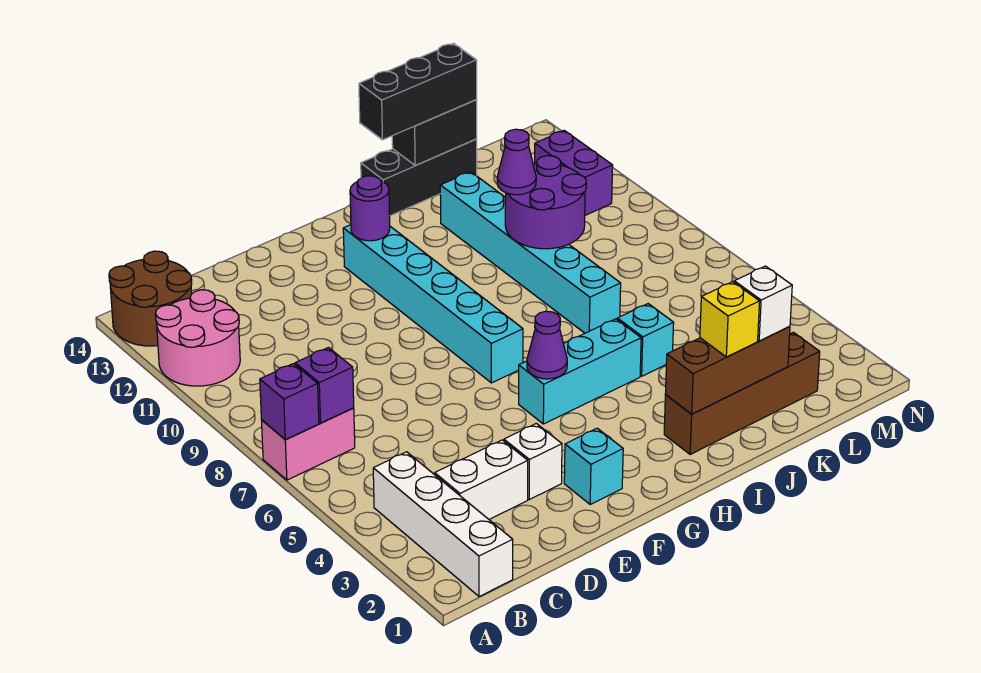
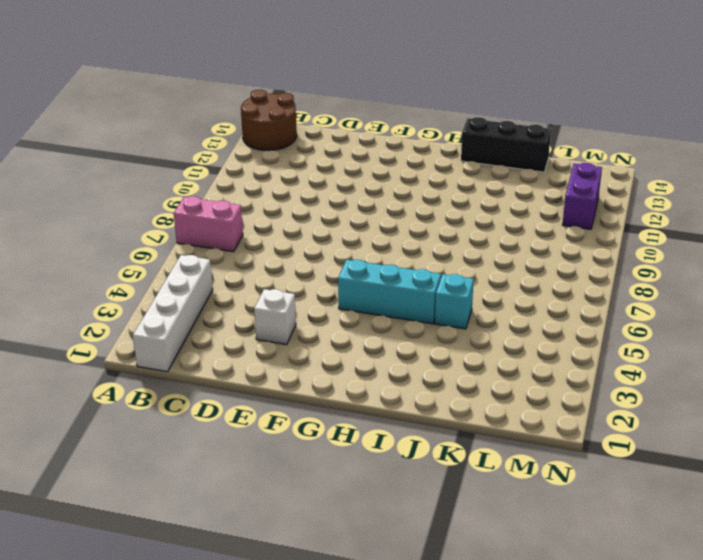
none -> pink round brick A11:B12 level 1
none -> white brick C3:D3 level 1
none -> cyan brick F2 level 1

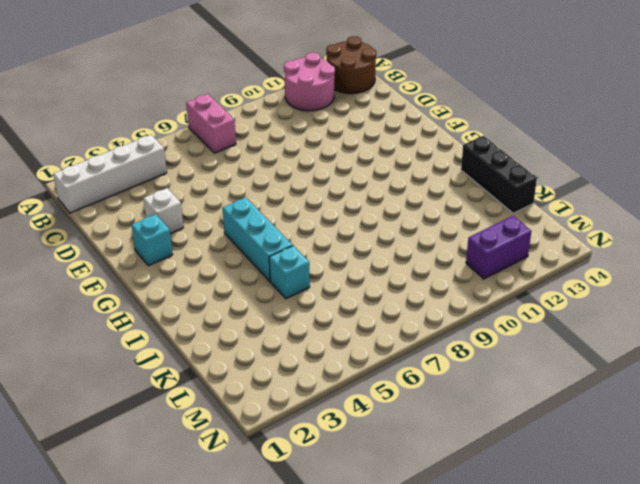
none -> white brick C3:D3 level 1
none -> cyan brick G7:G12 level 1
none -> brown brick I2:L2 level 1

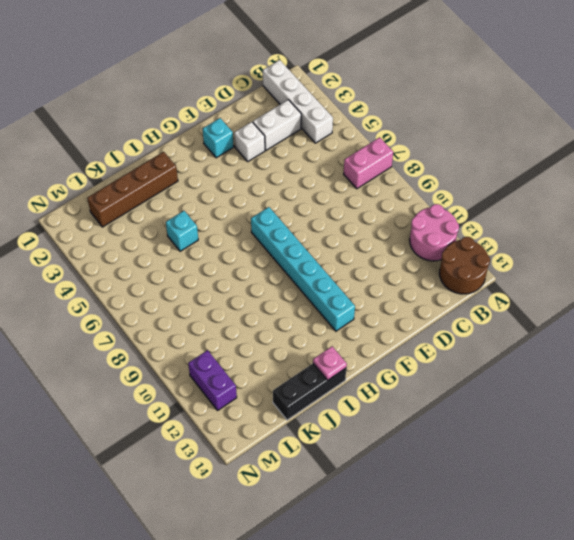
pink plate I14 level 2 -> none
none -> cyan brick G5:I5 level 1
none -> cyan brick J7:J12 level 1
none -> purple brick A7 level 2

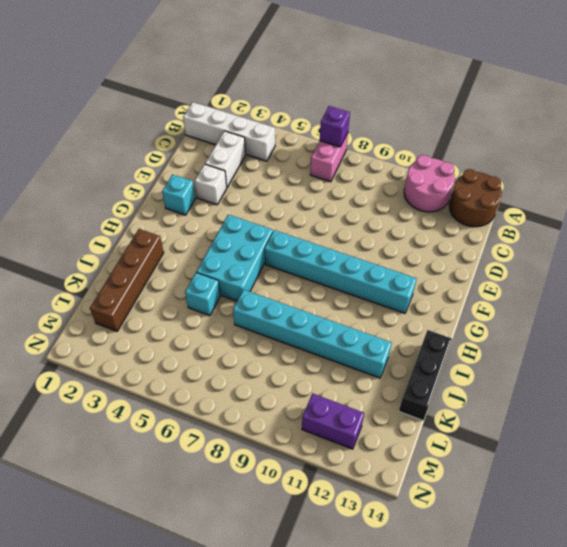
cyan brick G5:I6 level 1 -> cyan brick G5:I5 level 1
none -> purple brick B7 level 2
none -> purple cone G5 level 2
none -> purple round brick G12 level 2

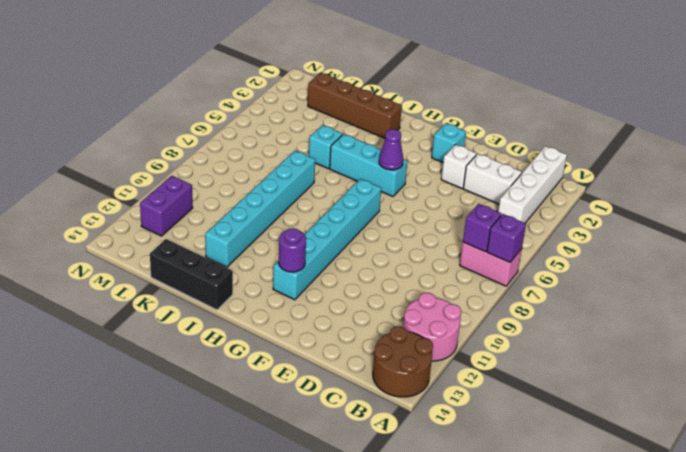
none -> brown brick I2:K2 level 2
none -> purple round brick J9:K10 level 2
none -> black brick J14:K14 level 2

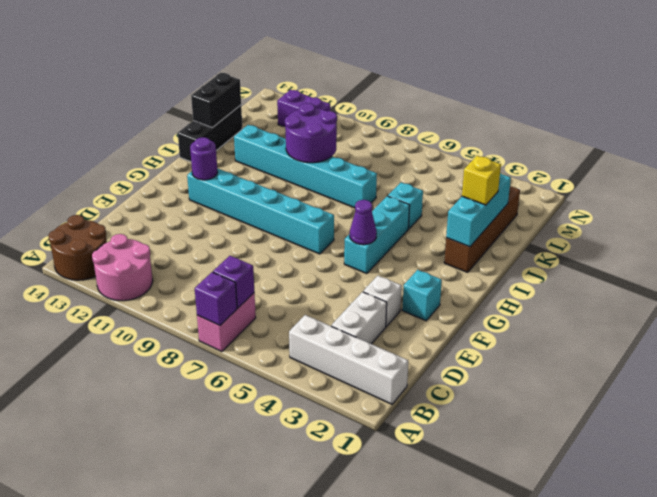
cyan brick I2:K2 level 2 -> brown brick I2:K2 level 2
none -> black brick I14:K14 level 3
none -> purple cone J10 level 3
none -> white brick K2 level 3

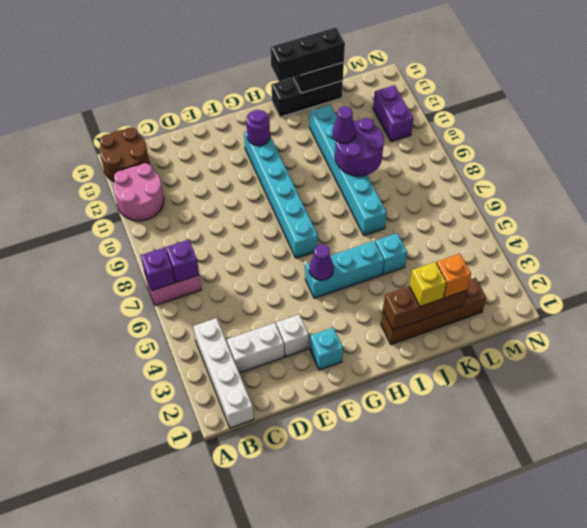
orange brick K2 level 3 -> white brick K2 level 3

